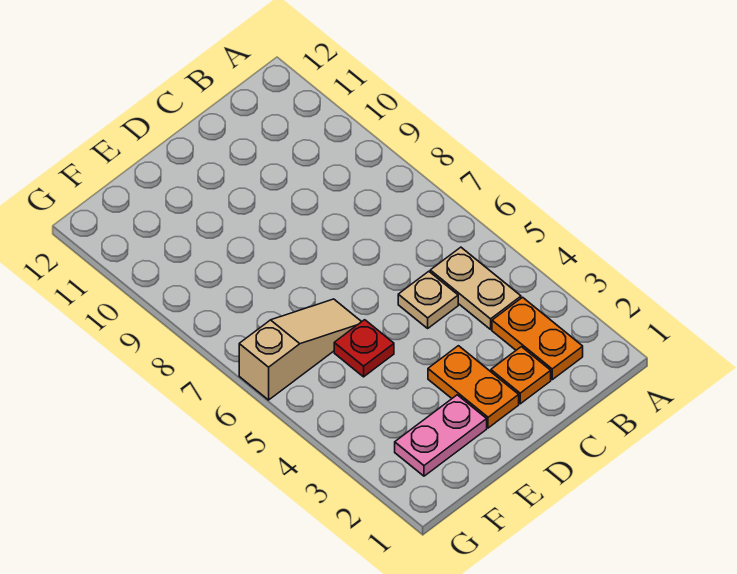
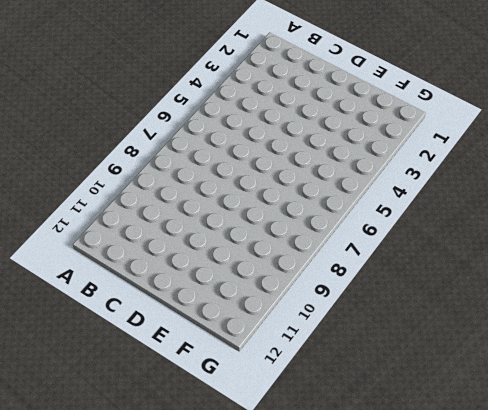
none -> orange plate B2:B3 level 1
none -> tan plate B4:B5 level 1

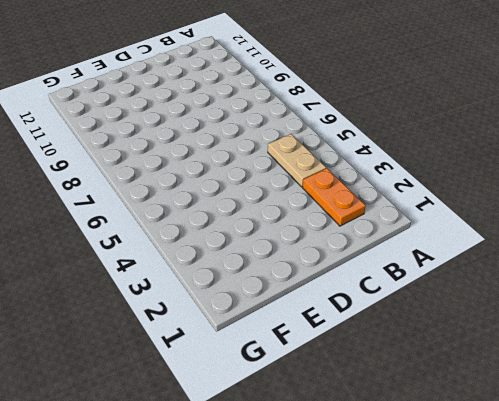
none -> orange plate C2 level 1
none -> tan plate C5 level 1

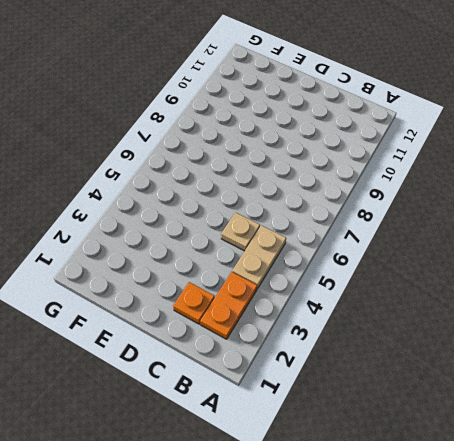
none -> orange plate D2:D3 level 1
none -> pink plate E2:F2 level 1

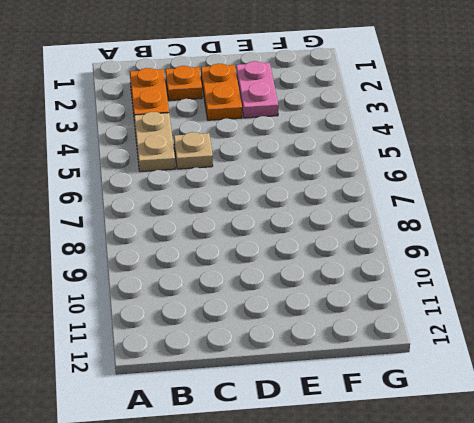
pink plate E2:E3 level 1 -> pink plate E2:F2 level 1
none -> red plate E5 level 1
none -> tan slope E6:G6 level 1 top G

